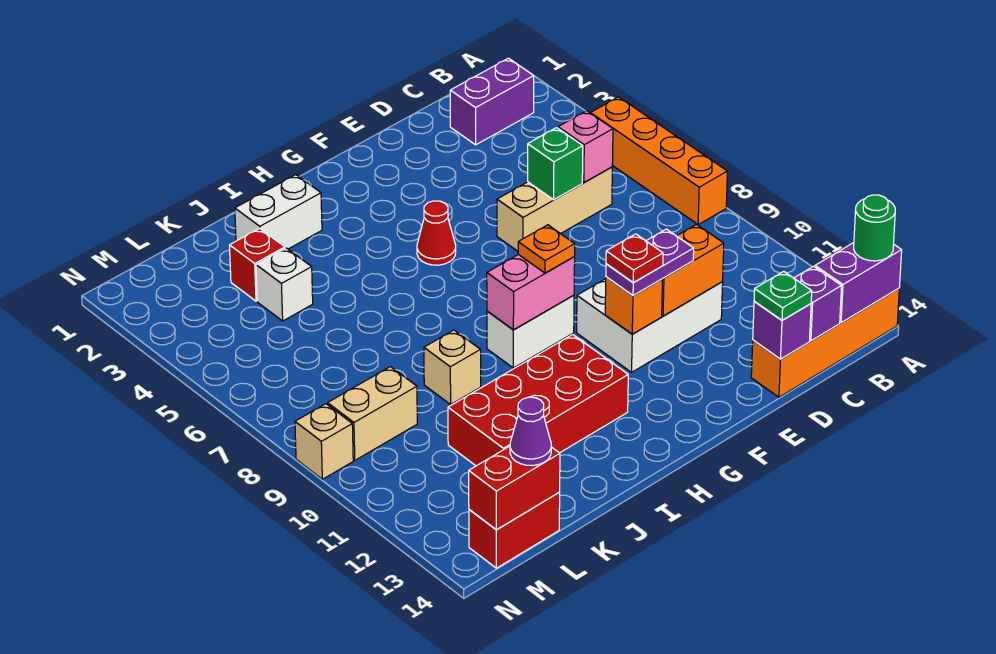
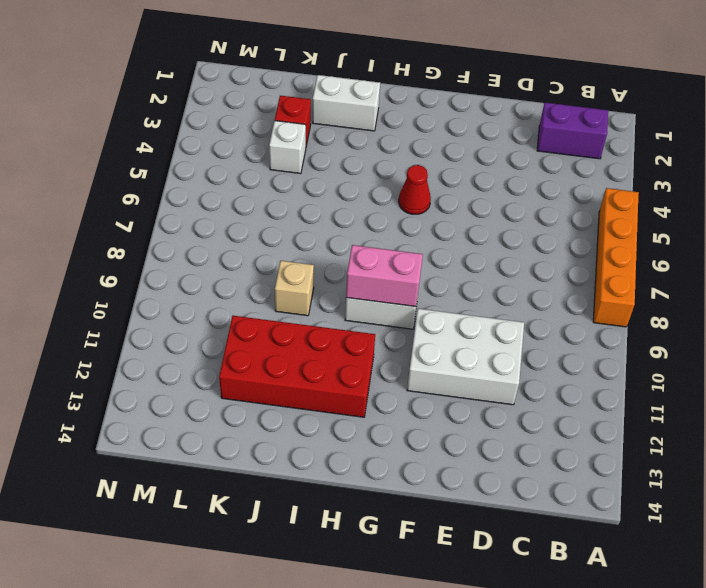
none -> orange brick A14:D14 level 1
none -> tan brick C6:E6 level 1
none -> tan brick L9:M9 level 1
none -> red brick L14:M14 level 1

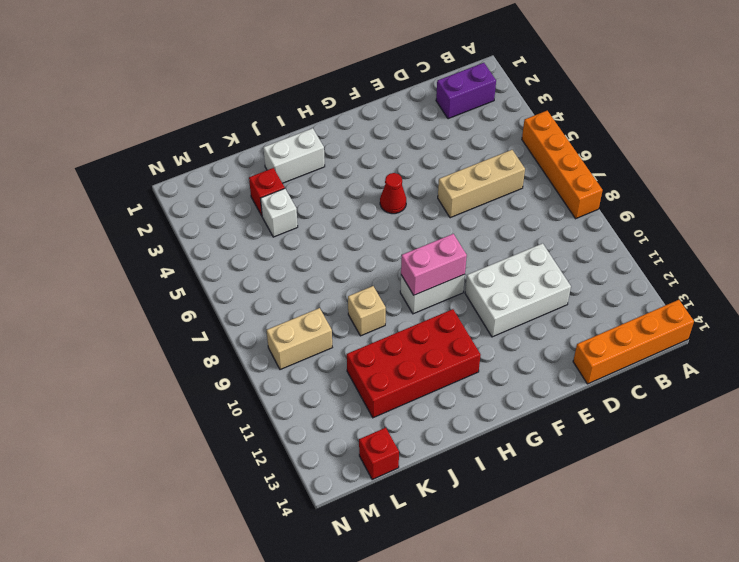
red brick L14 level 1 -> red brick L14:M14 level 1
none -> tan brick N9 level 1
none -> purple brick A14:B14 level 2
none -> pink brick C6 level 2
none -> purple brick C14 level 2

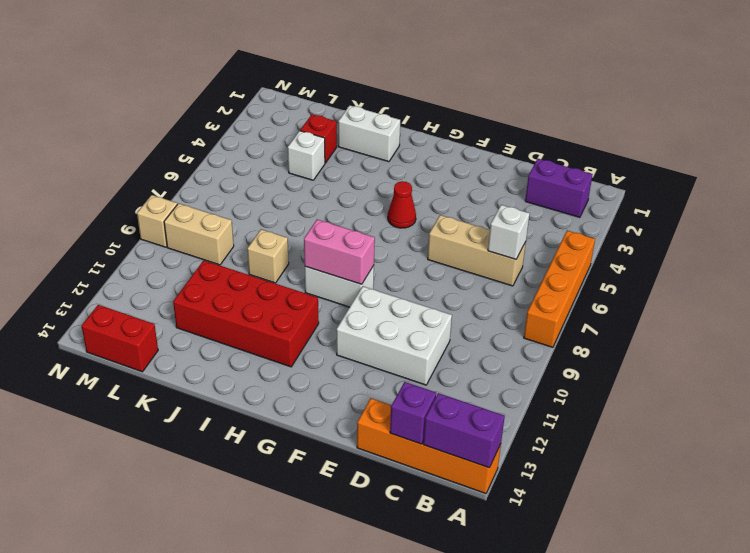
white brick C6 level 2 -> pink brick C6 level 2
none -> green brick D6 level 2
none -> orange brick D11:E11 level 2
none -> purple brick D14 level 2
none -> orange brick F11 level 2

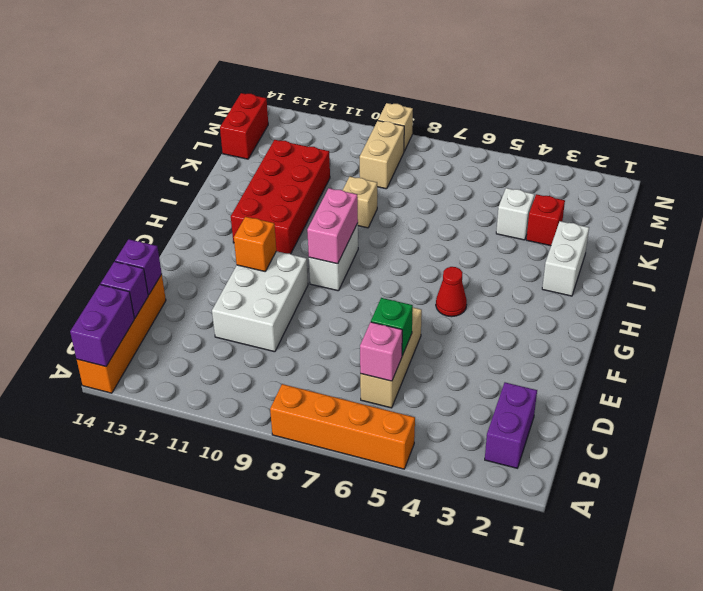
none -> orange brick D11:E11 level 2
none -> red brick L14:M14 level 2
none -> green round brick A14 level 3
none -> green plate D14 level 3

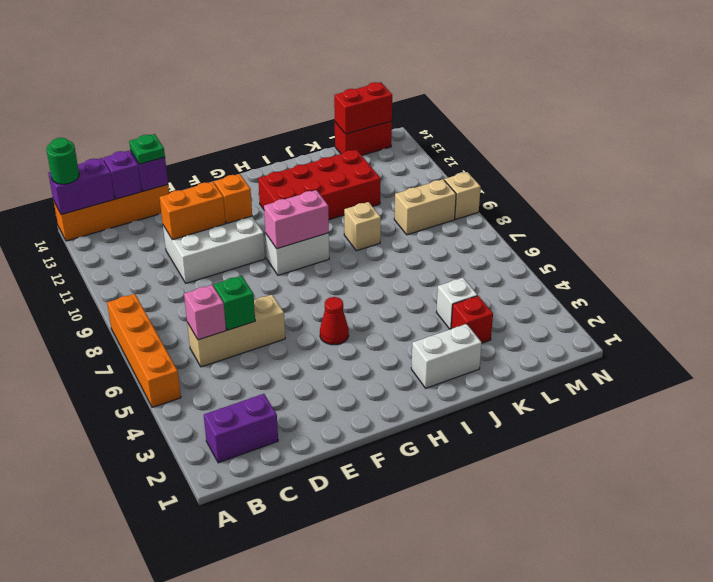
none -> purple plate E11:F11 level 3
none -> orange plate G9 level 3
none -> purple cone L14 level 3
none -> red plate F11 level 4

